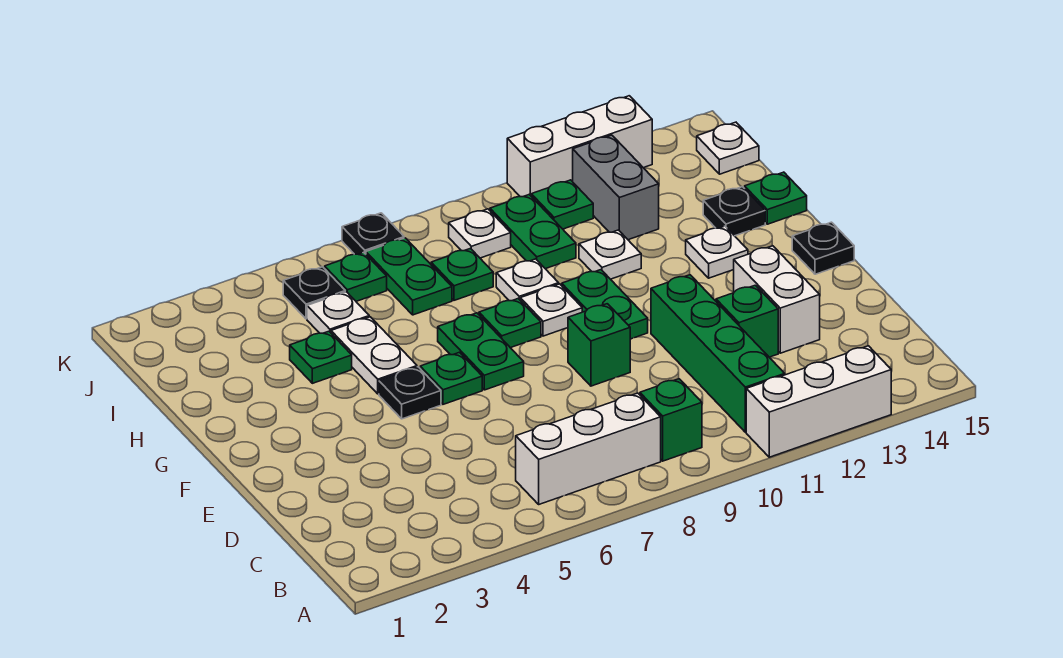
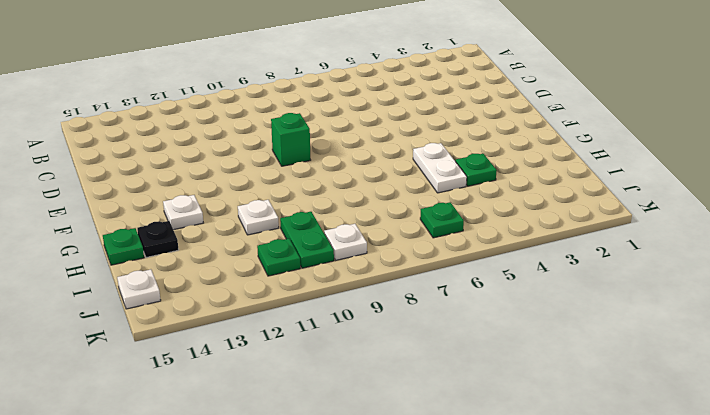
none -> white brick A11:A13 level 1
none -> white brick B6:B8 level 1
none -> green brick B9 level 1
none -> green brick B11:E11 level 1

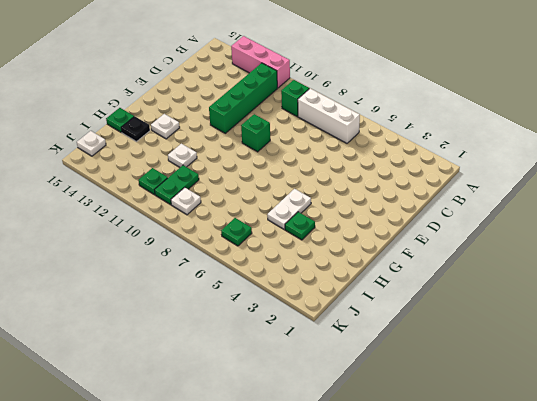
pink brick A11:A13 level 1 -> white brick A11:A13 level 1
none -> green brick D12 level 1
none -> white brick D13:E13 level 1
none -> black plate F5 level 1
none -> green plate F6 level 1

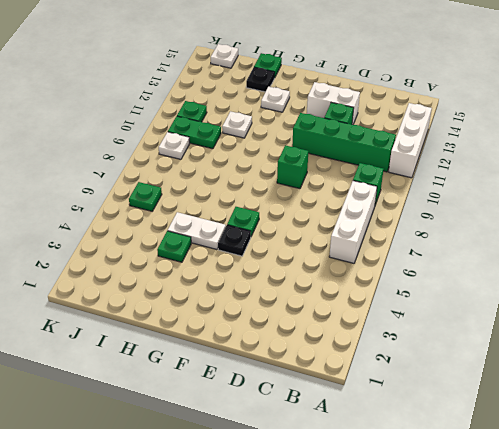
none -> green plate F7:G7 level 1
none -> green plate F10:G10 level 1
none -> black plate F15 level 1
none -> green plate G8 level 1

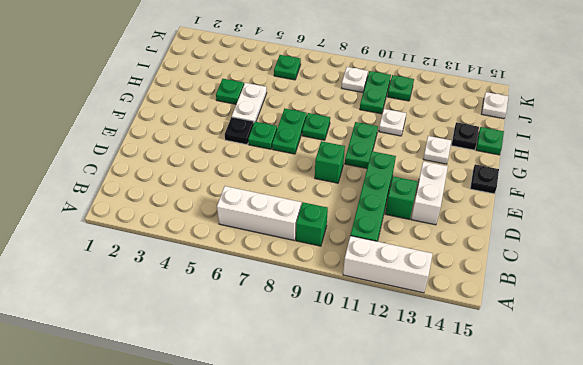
none -> white plate G9 level 1
none -> white plate H9 level 1
none -> white plate I5 level 1
none -> green plate I7:J7 level 1

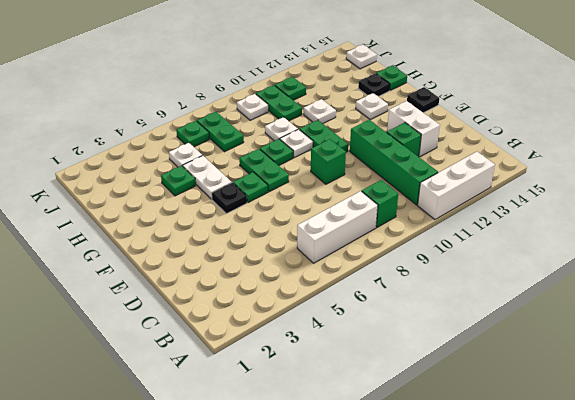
none -> green plate I8 level 1
none -> grey brick I12:J12 level 1
none -> black plate J5 level 1
none -> black plate K7 level 1

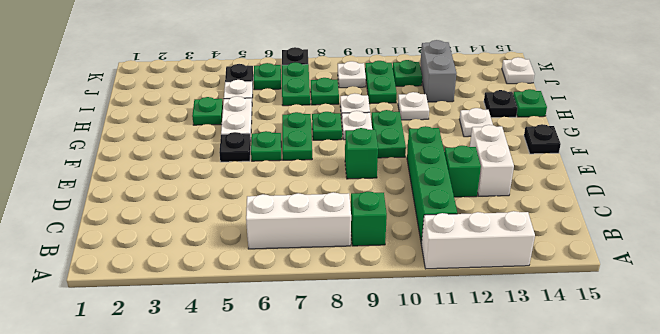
none -> white brick K11:K13 level 1

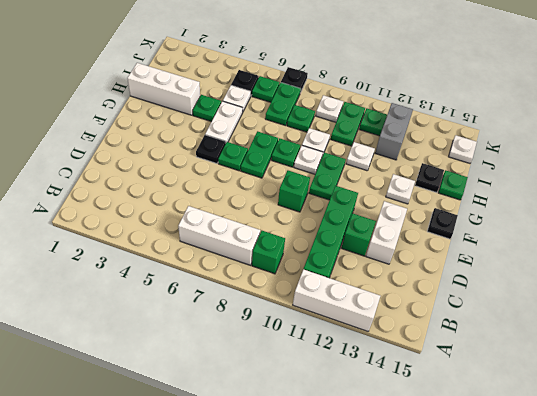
white brick H1:H3 level 1 -> white brick K11:K13 level 1

